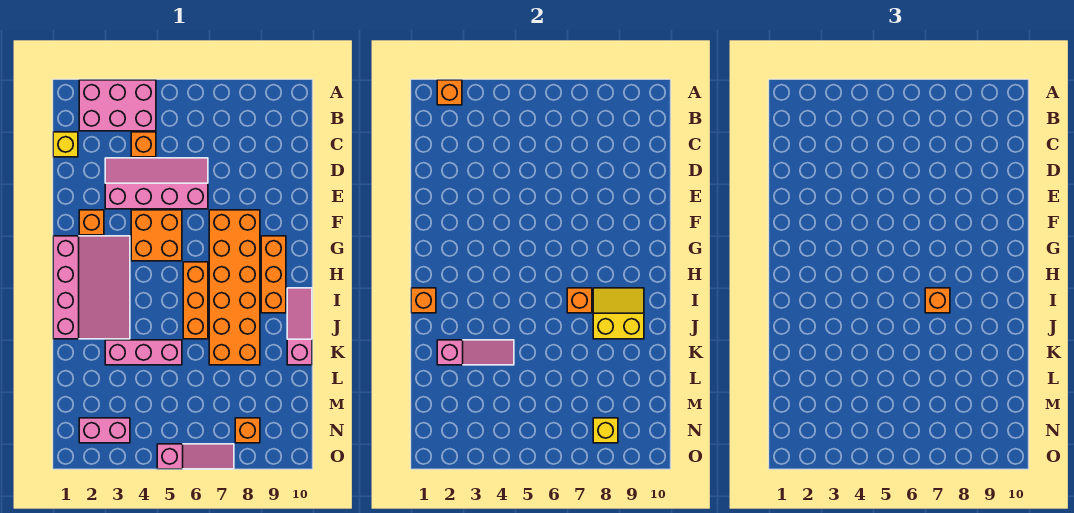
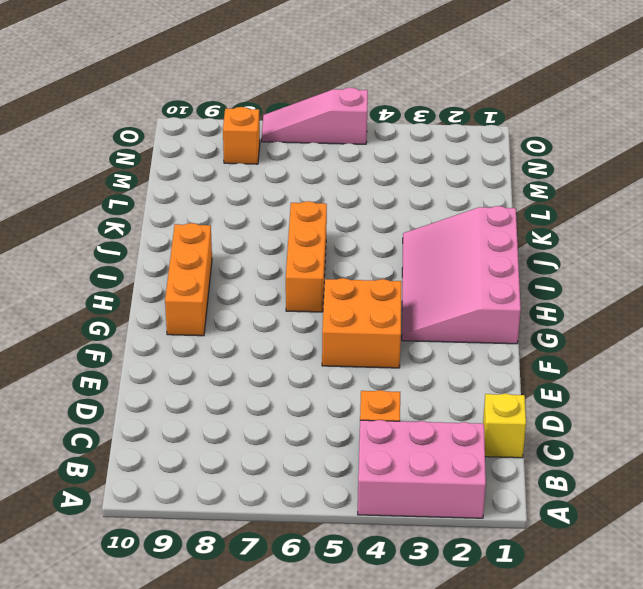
none -> pink slope D3:E6 level 1 top E
none -> orange brick F2 level 1
none -> orange brick F7:K8 level 1

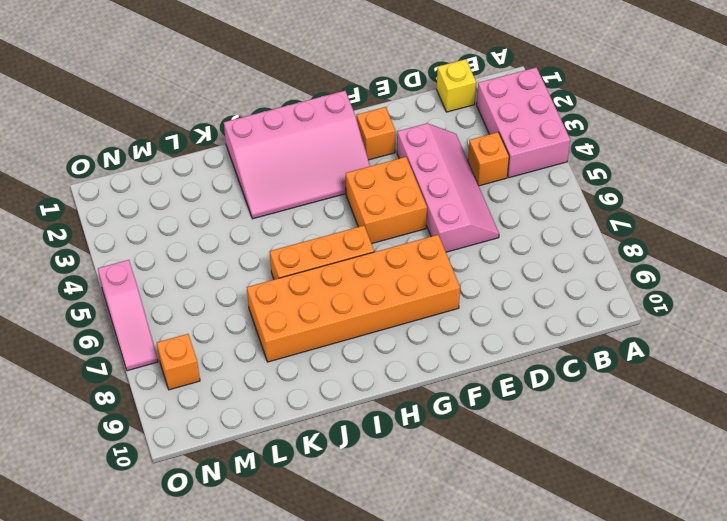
none -> orange brick G9:I9 level 1
none -> pink slope I10:K10 level 1 top K
none -> pink brick K3:K5 level 1

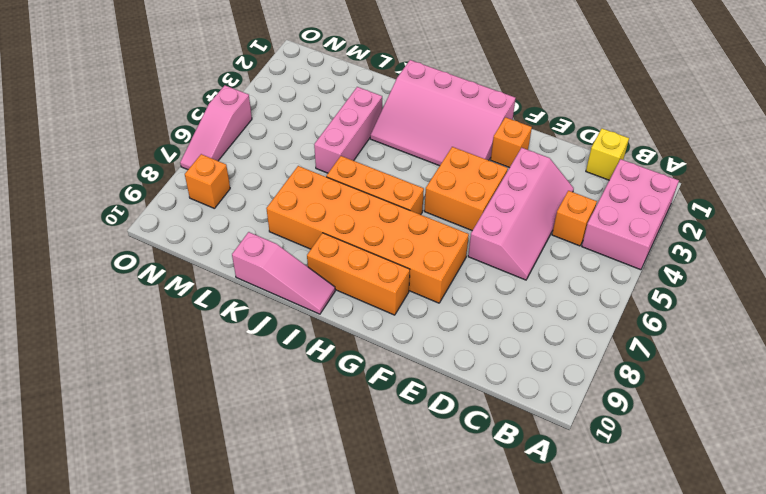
none -> pink brick N2:N3 level 1
none -> orange brick A2 level 2
none -> orange brick I1 level 2

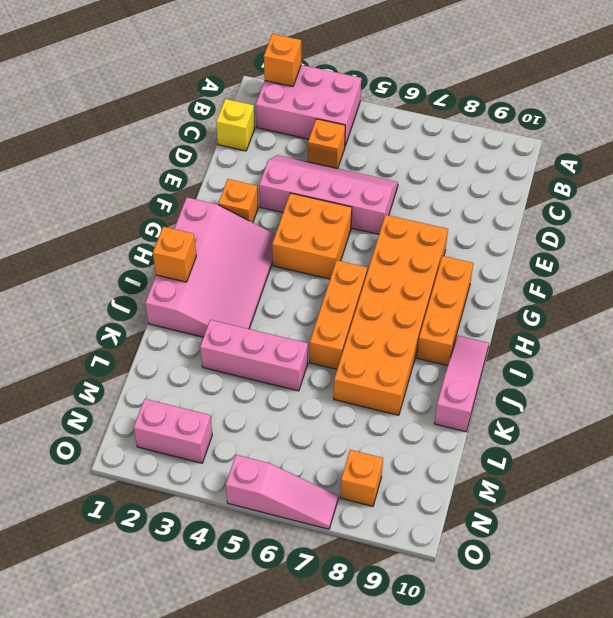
none -> orange brick I7 level 2
none -> yellow slope I8:J9 level 2 top J
none -> pink slope K2:K4 level 2 top 2

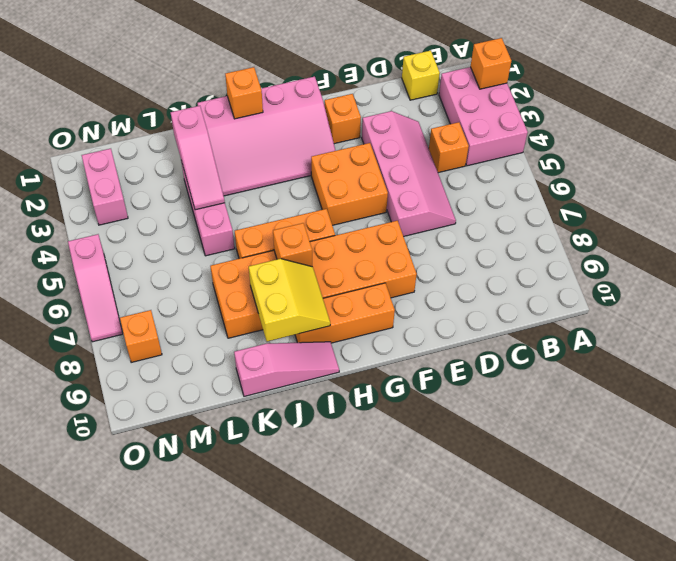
none -> yellow brick N8 level 2
none -> orange brick I7 level 3

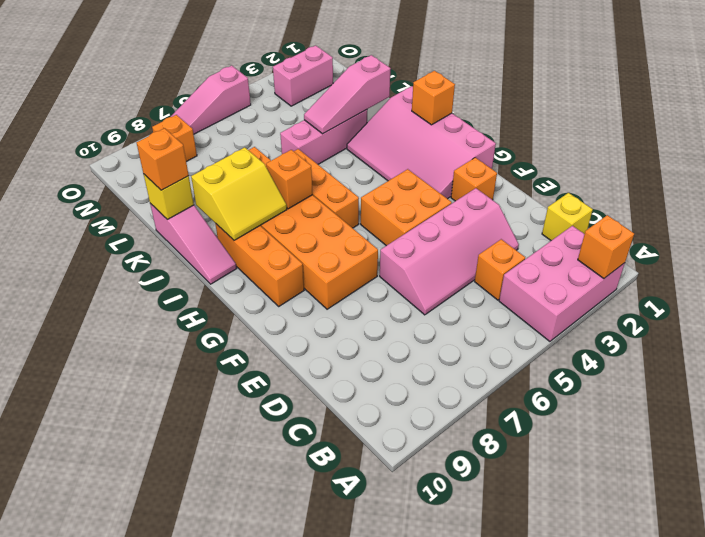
yellow brick K10 level 2 -> yellow brick N8 level 2
orange brick K10 level 3 -> orange brick I7 level 3

